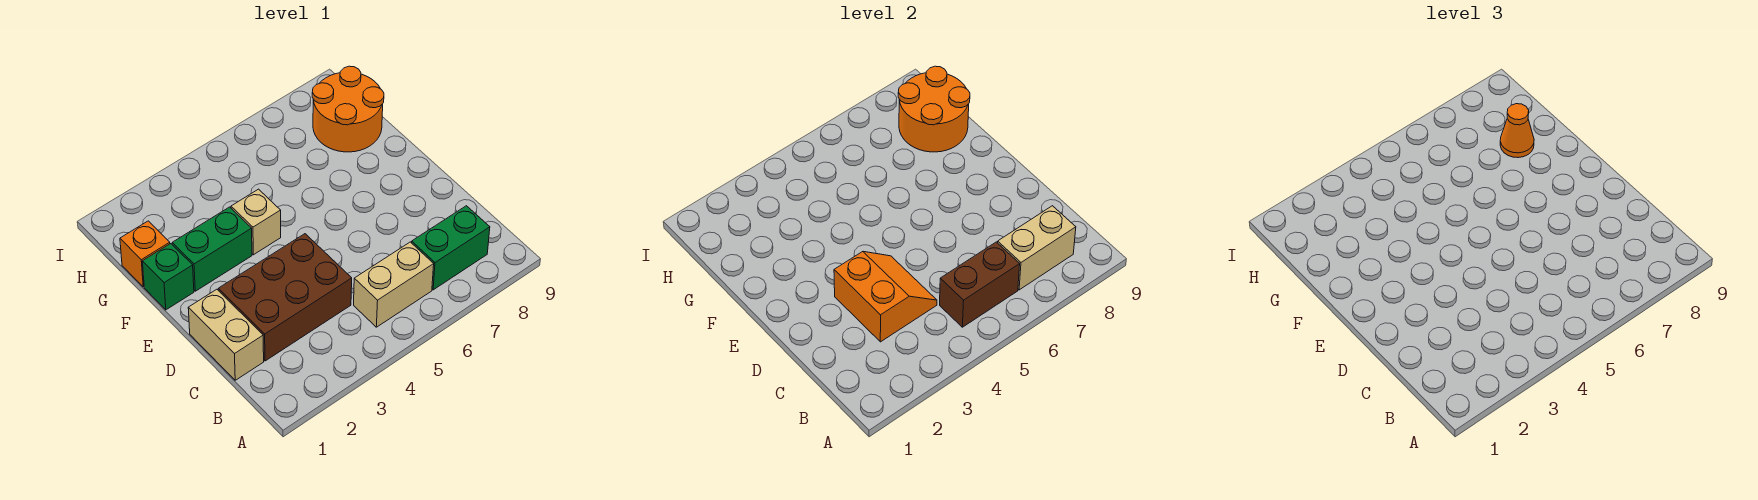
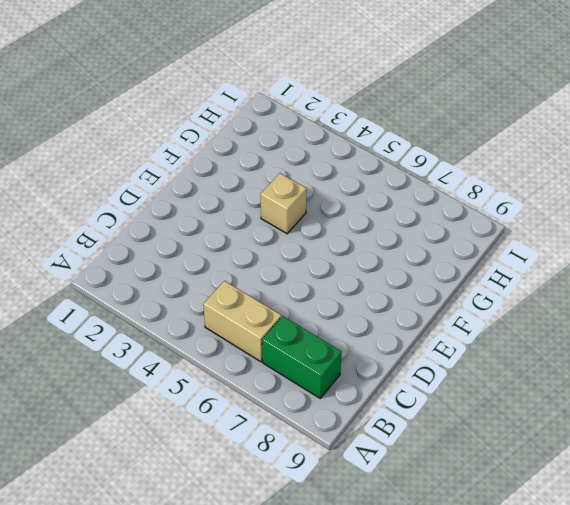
none -> tan brick C1:D1 level 1
none -> brown brick C2:D4 level 1
none -> green brick F1 level 1

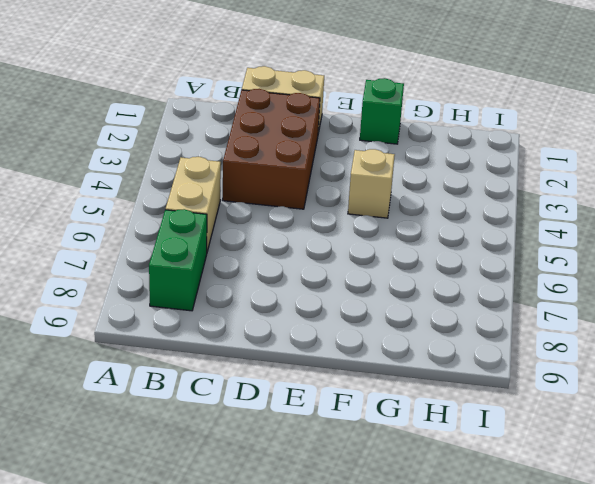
none -> green brick F2:F3 level 1
none -> orange brick G1 level 1
none -> orange round brick G8:H9 level 1

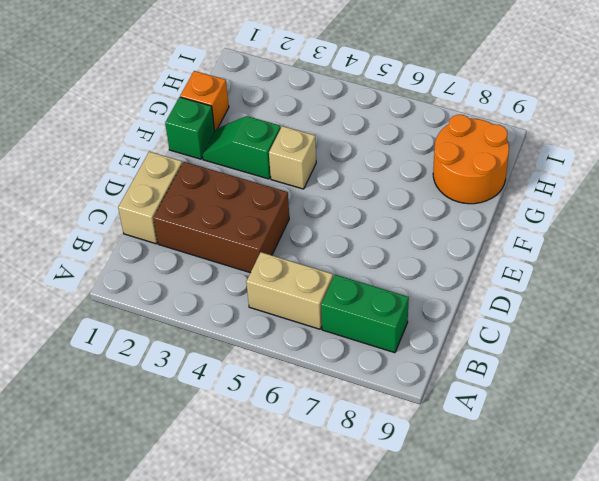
green slope F2:F3 level 1 top 3 -> green brick F2:F3 level 1
none -> brown brick B5:B6 level 2
none -> tan brick B7:B8 level 2
none -> orange slope C3:D4 level 2 top 3

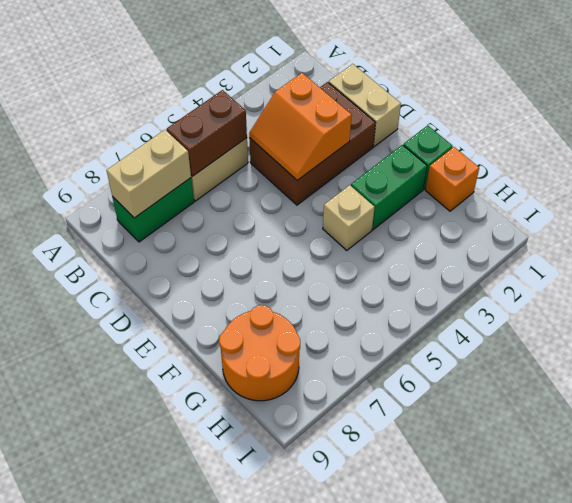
none -> orange round brick G8:H9 level 2
none -> orange cone G8 level 3

